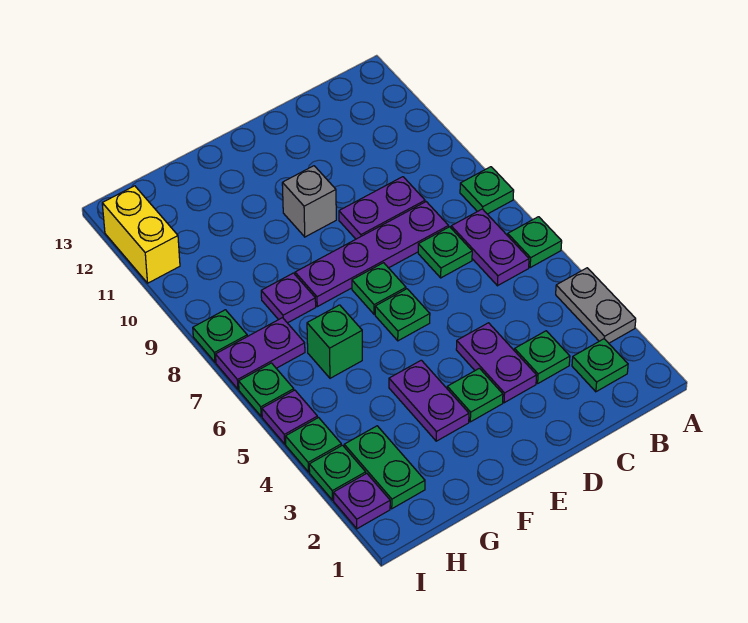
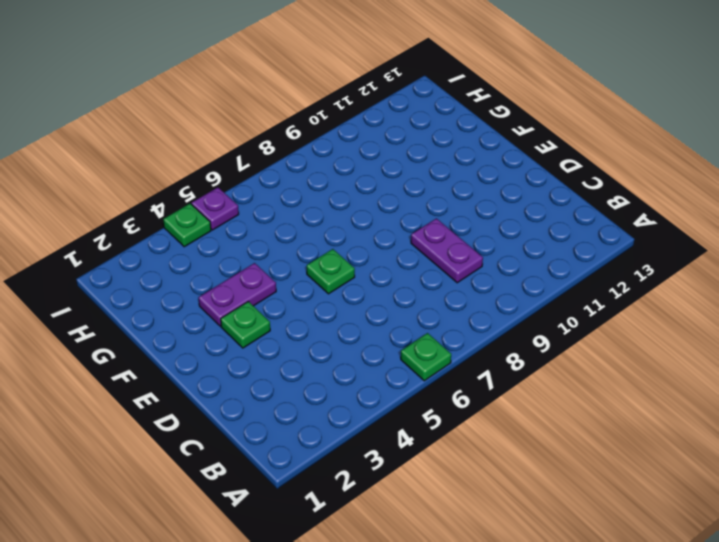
none -> grey plate A3:A4 level 1
none -> green plate A8 level 1
none -> green plate B2 level 1

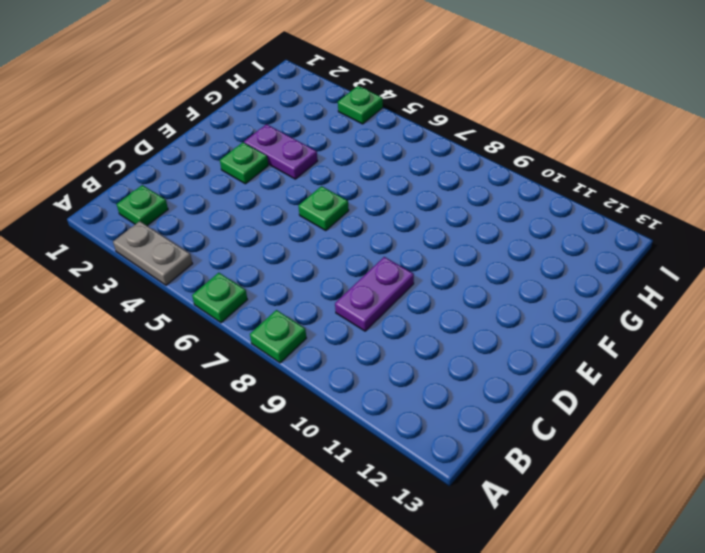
none -> purple plate B6:B7 level 1
none -> green plate C3 level 1
none -> green plate C7 level 1

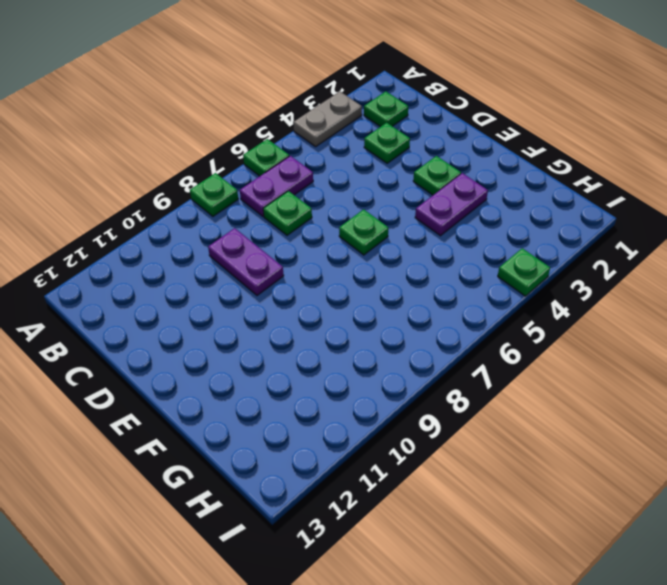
none -> purple plate C8:F8 level 1
none -> purple plate D3:D4 level 1
none -> green plate E7 level 1

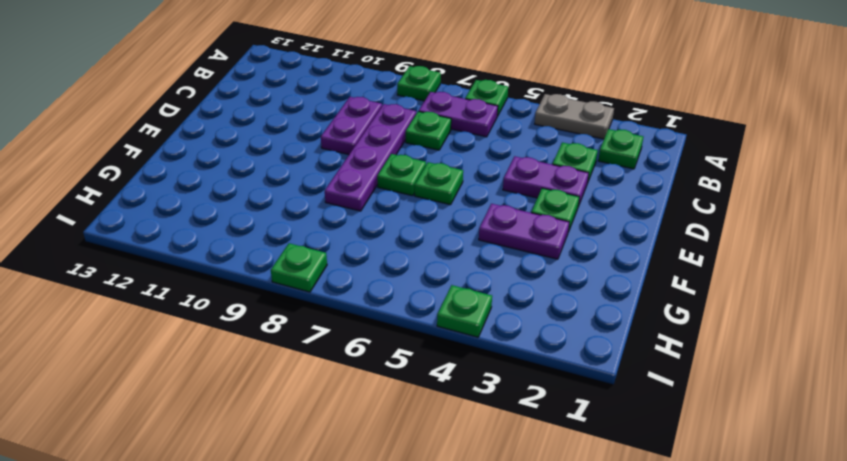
none -> grey brick E10 level 1
none -> green brick G6 level 1
none -> purple plate G8 level 1

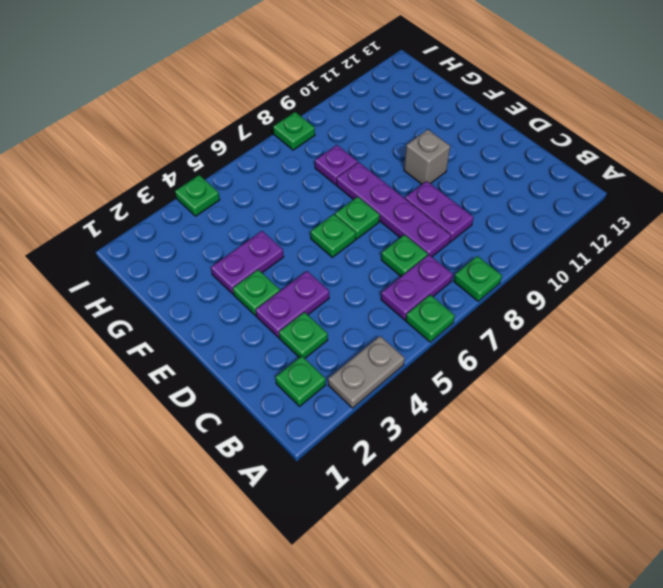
none -> green brick G6 level 1
none -> green plate H2:H3 level 1
none -> purple plate H7:I7 level 1

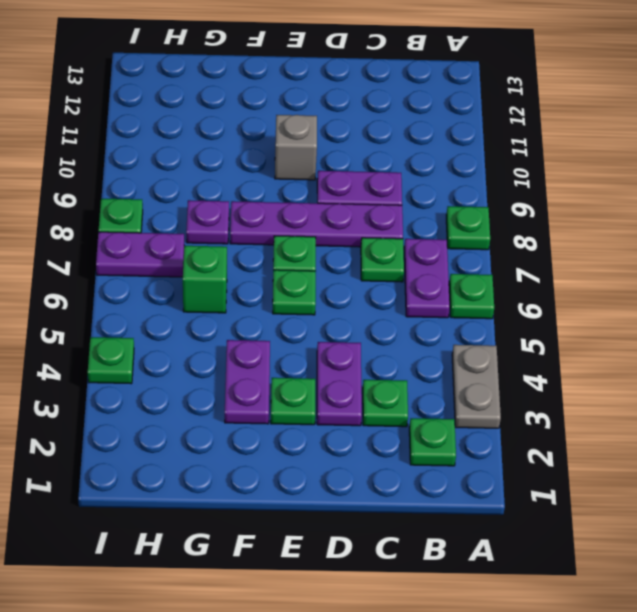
none -> green plate H2:H3 level 1
none -> purple plate I2 level 1
none -> green plate I3 level 1

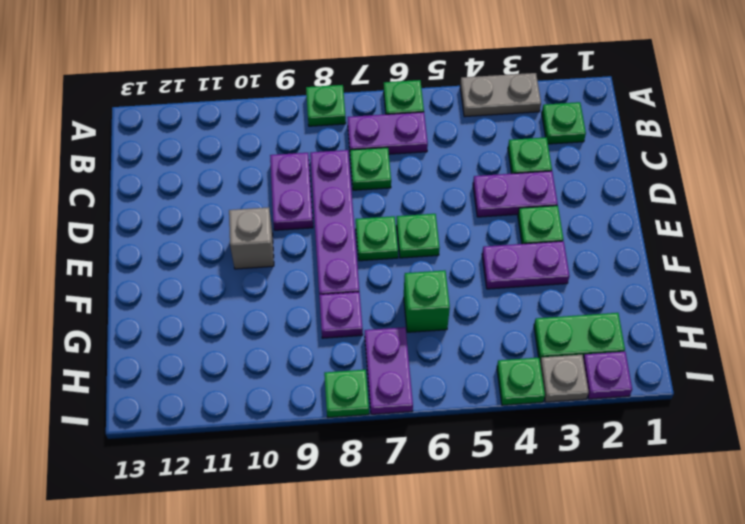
grey plate I3 level 1 -> green plate I3 level 1
none -> purple plate I5 level 1
none -> green plate I6 level 1
none -> yellow brick I11:I12 level 1

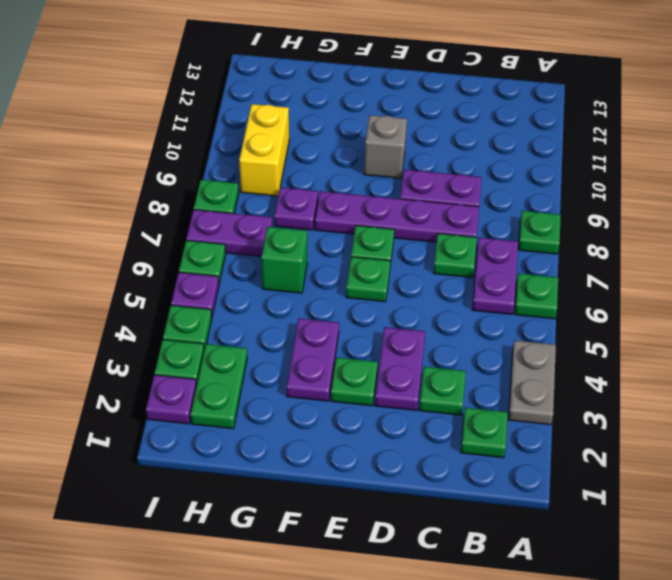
yellow brick H9:H10 level 1 -> yellow brick I11:I12 level 1

